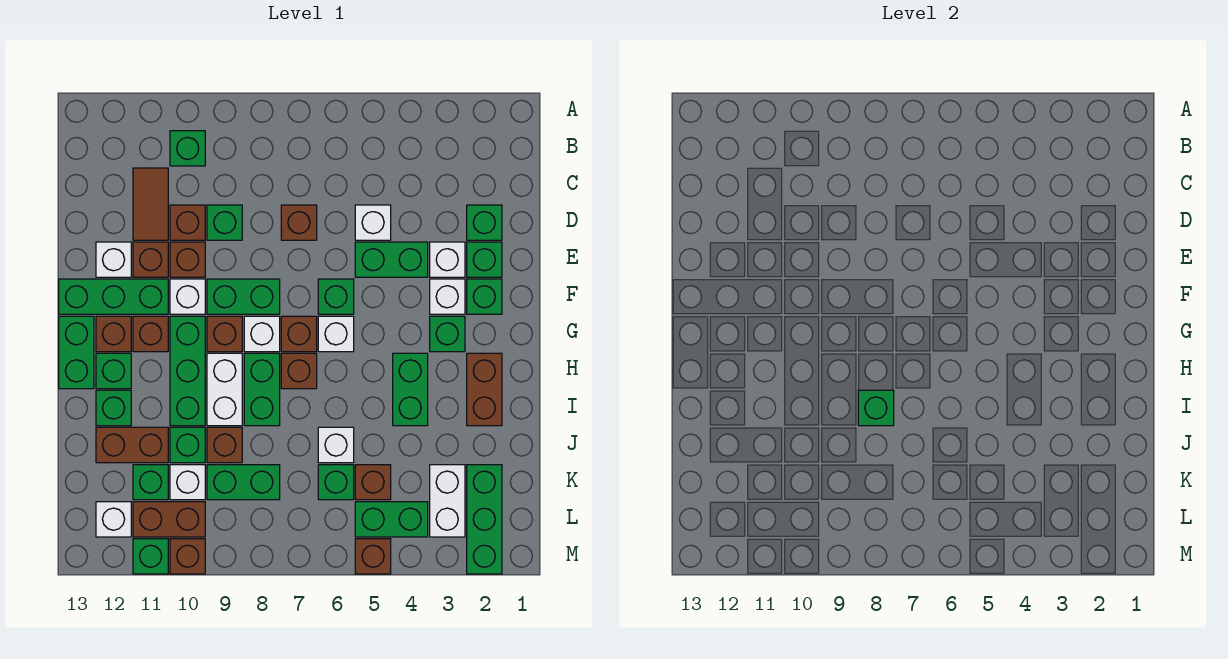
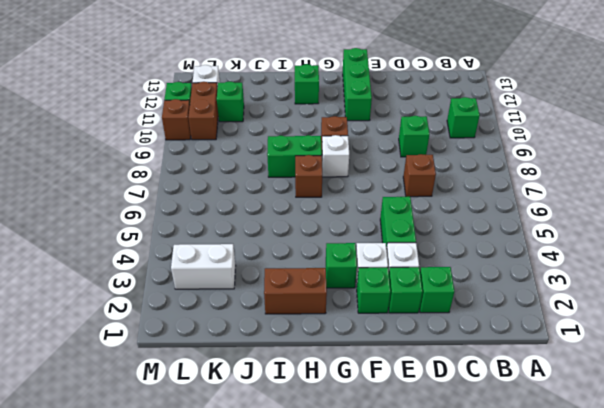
none -> brown tile C11:D11 level 1
none -> white brick D5 level 1
none -> brown brick D10 level 1
none -> brown brick E10 level 1

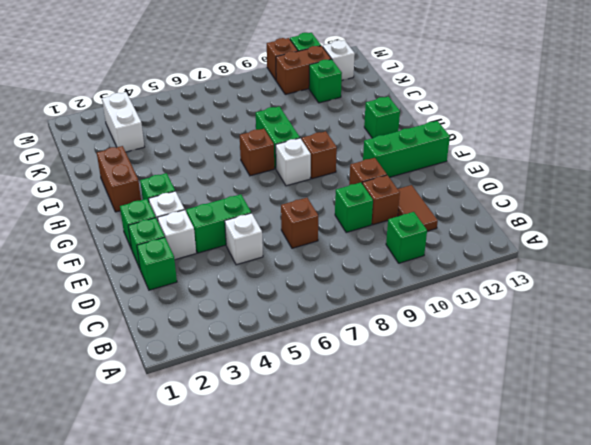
none -> brown brick E11 level 1
none -> white brick E12 level 1
none -> green brick F6 level 1
none -> green brick F8:F9 level 1

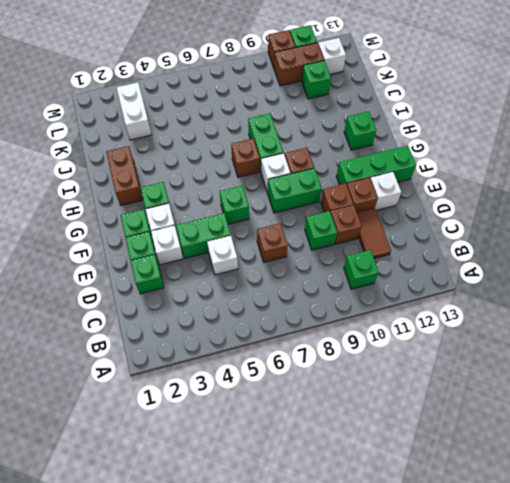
none -> white brick F10 level 1
none -> white brick G6 level 1
none -> brown brick G7 level 1
none -> green brick G10:I10 level 1

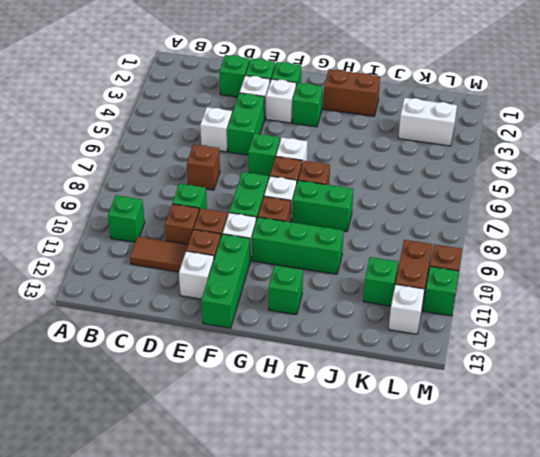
none -> brown brick G11 level 1
none -> brown brick G12 level 1
none -> green brick G13:H13 level 1
none -> green brick H4:I4 level 1

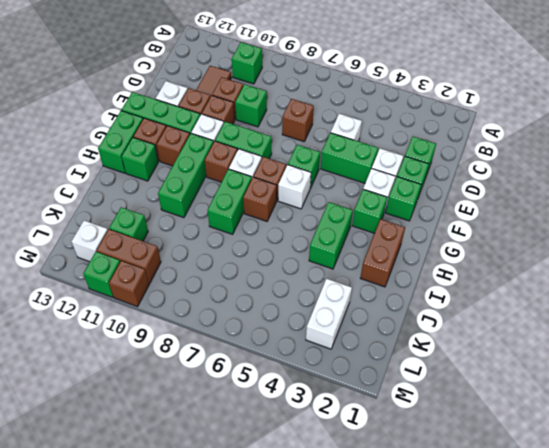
none -> white brick H9:I9 level 1
none -> green brick I12 level 1
none -> white brick J6 level 1
none -> brown brick J9 level 1

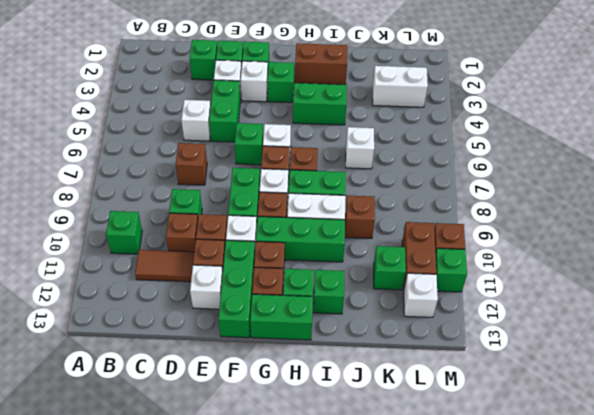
none -> green brick J10 level 1
none -> brown brick J11:J12 level 1
none -> green brick K2:M2 level 1
none -> brown brick K5 level 1

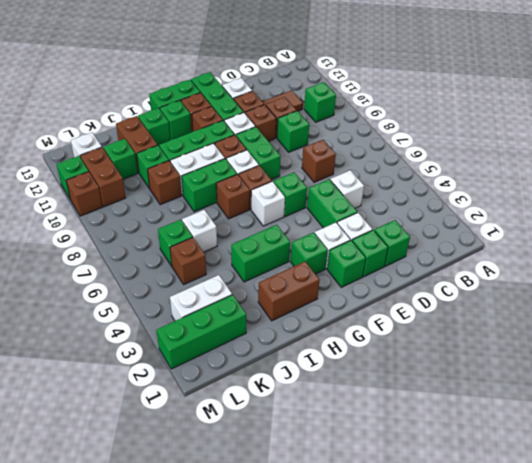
none -> green brick K8:K9 level 1
none -> white brick K10 level 1
none -> green brick L4:L5 level 1
none -> brown brick M5 level 1

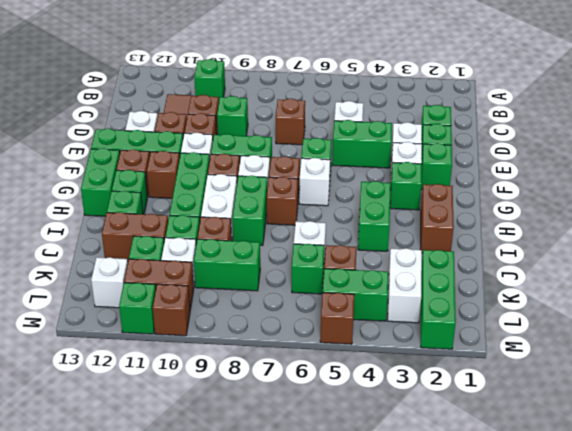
none -> green brick I8 level 2

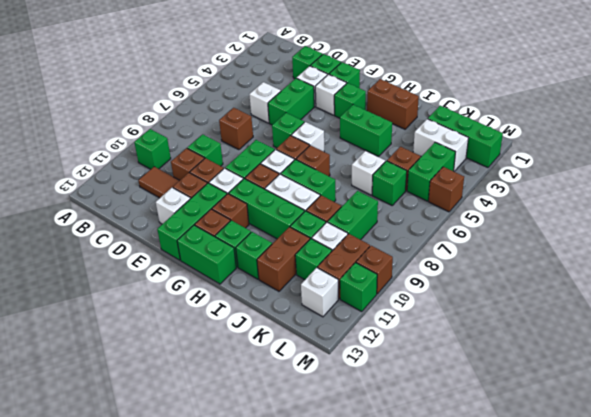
none -> green brick I8 level 2

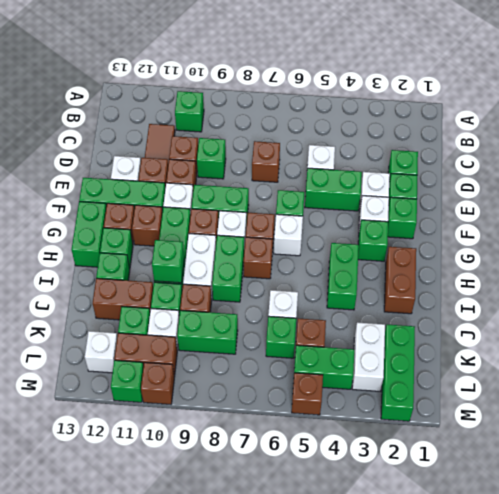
green brick I10 level 2 -> green brick I8 level 2

